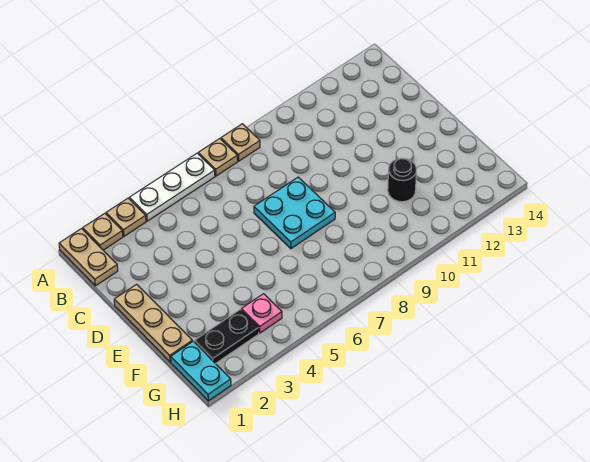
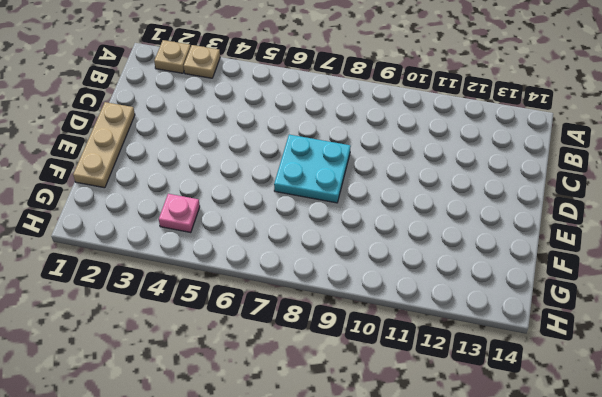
none -> tan plate A1:B1 level 1
none -> white plate A4:A6 level 1
none -> tan plate A7 level 1

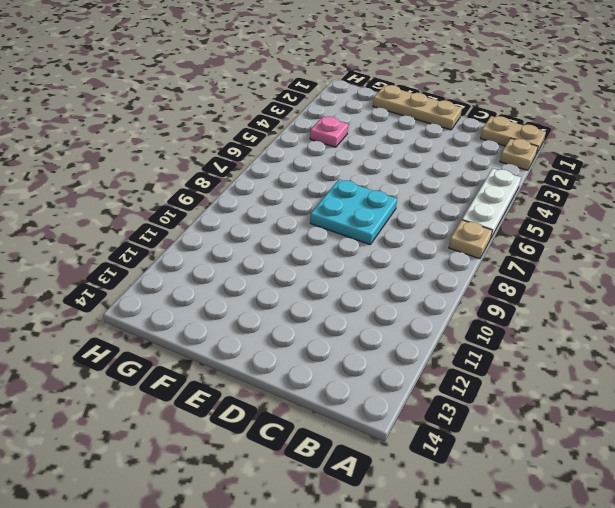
none -> tan plate A3 level 1
none -> tan plate A8 level 1
none -> black round brick F11 level 1

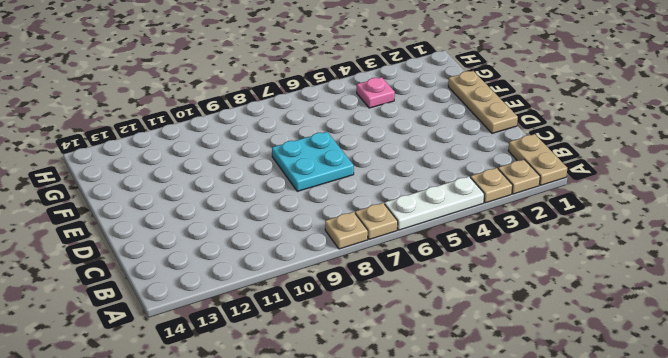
none -> black round brick F11 level 1
none -> cyan plate G1:H1 level 1
none -> black plate G2:G3 level 1

